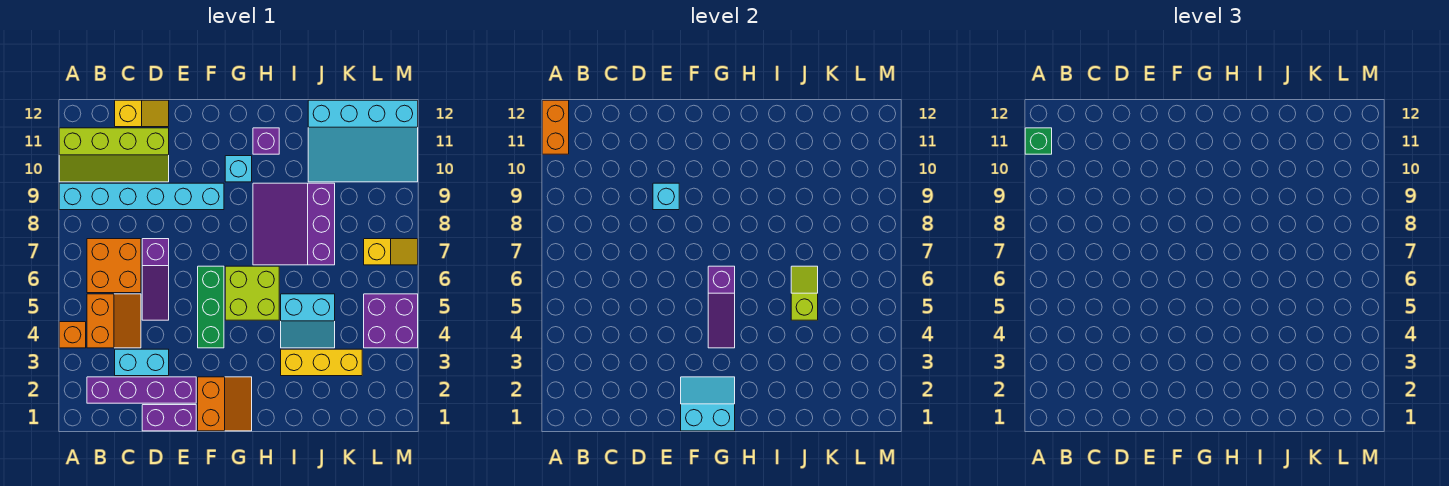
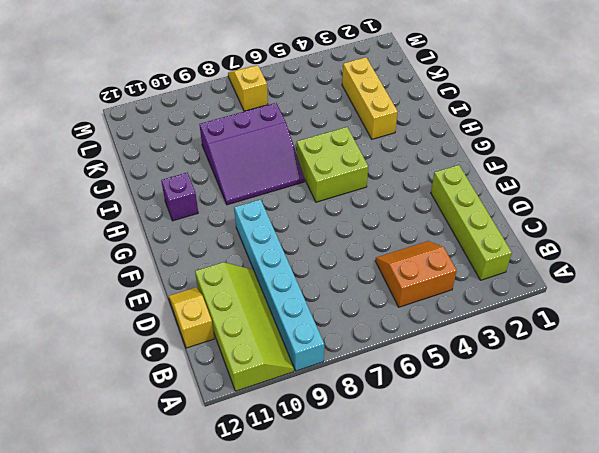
lime brick B2:E2 level 1 -> purple brick B2:E2 level 1
none -> orange brick A4 level 1
none -> orange brick B6:C7 level 1
none -> cyan brick C3:D3 level 1

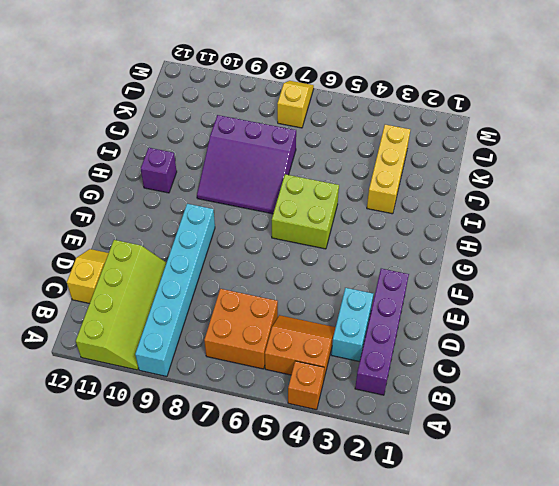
none -> purple brick D1:E1 level 1
none -> purple slope D5:D7 level 1 top 7
none -> orange slope F1:G2 level 1 top F

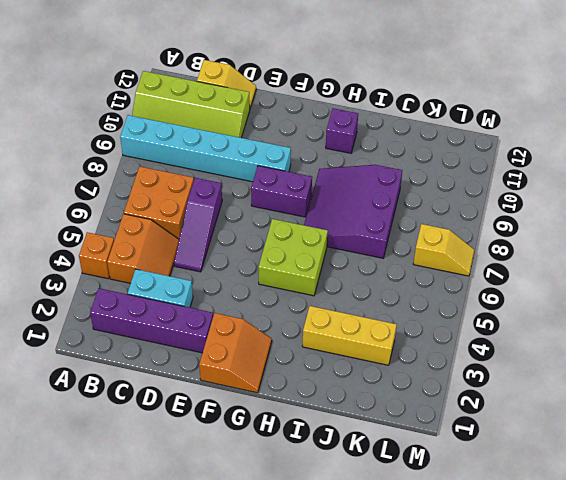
purple brick F8:G8 level 1 -> purple brick D1:E1 level 1
none -> green brick F4:F6 level 1
none -> cyan brick G10 level 1
none -> cyan slope I4:J5 level 1 top 5

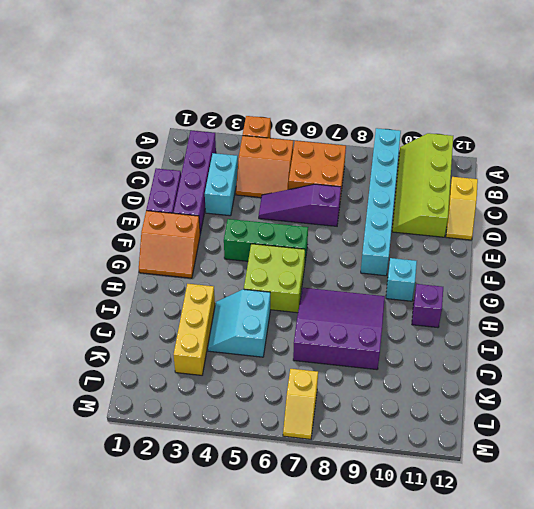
none -> cyan slope J10:M12 level 1 top 12
none -> purple brick L4:M5 level 1
none -> orange brick A11:A12 level 2

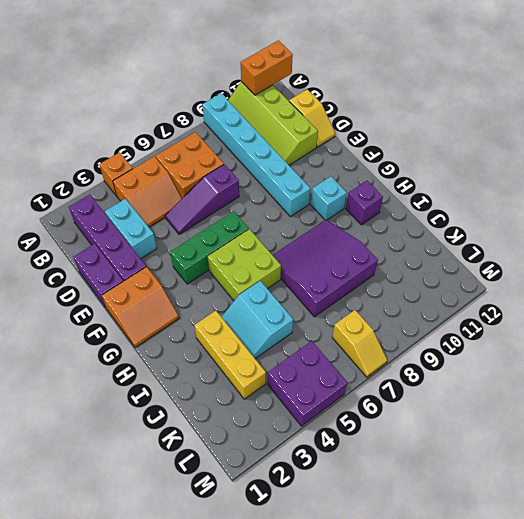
none -> cyan slope J10:M12 level 1 top 12
none -> cyan brick E9 level 2
none -> cyan slope F1:G2 level 2 top 1

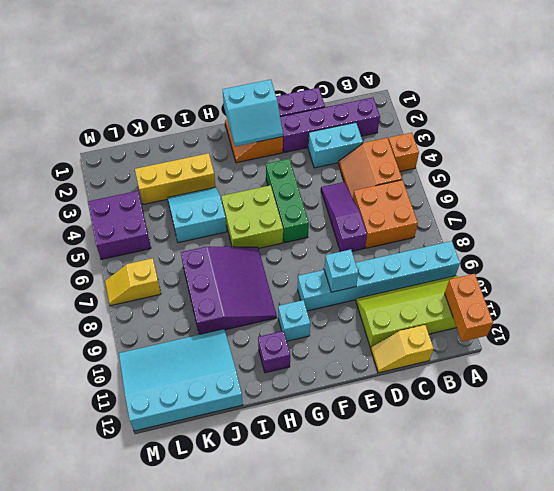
none -> purple slope G4:G6 level 2 top 6
none -> lime slope J5:J6 level 2 top 5
none -> green brick A11 level 3

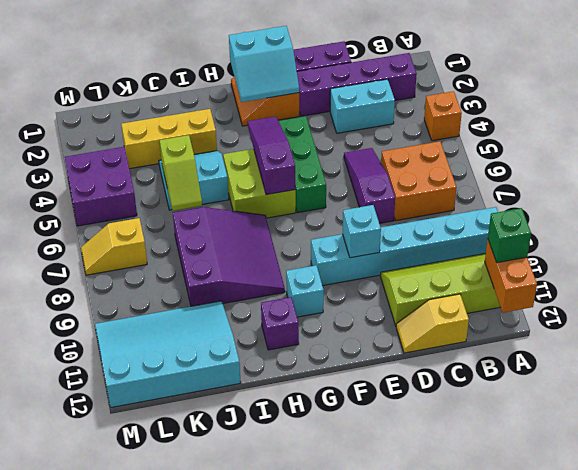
none -> orange slope B4:C5 level 1 top B

